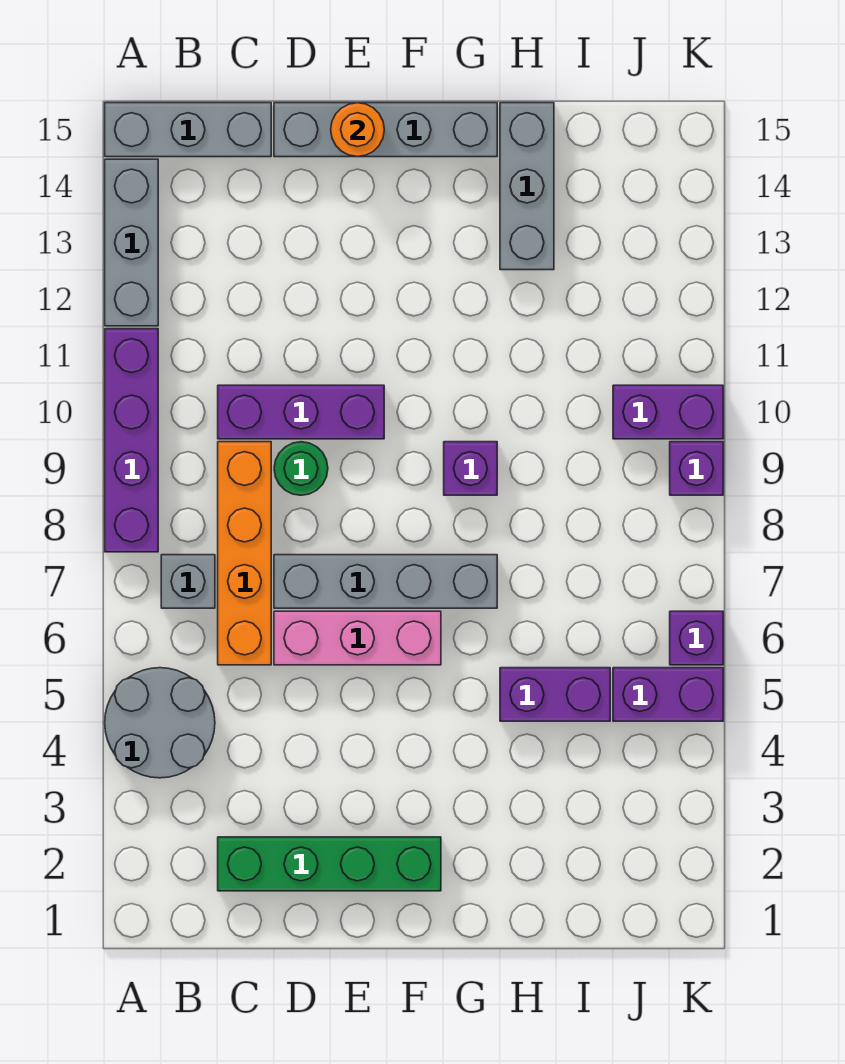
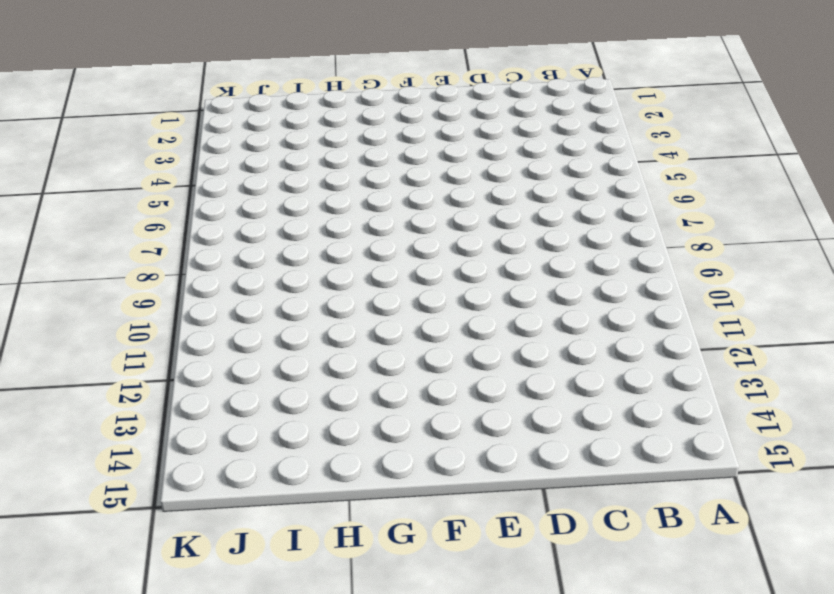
none -> grey round brick A4:B5 level 1
none -> purple brick A8:A11 level 1
none -> grey brick A12:A14 level 1

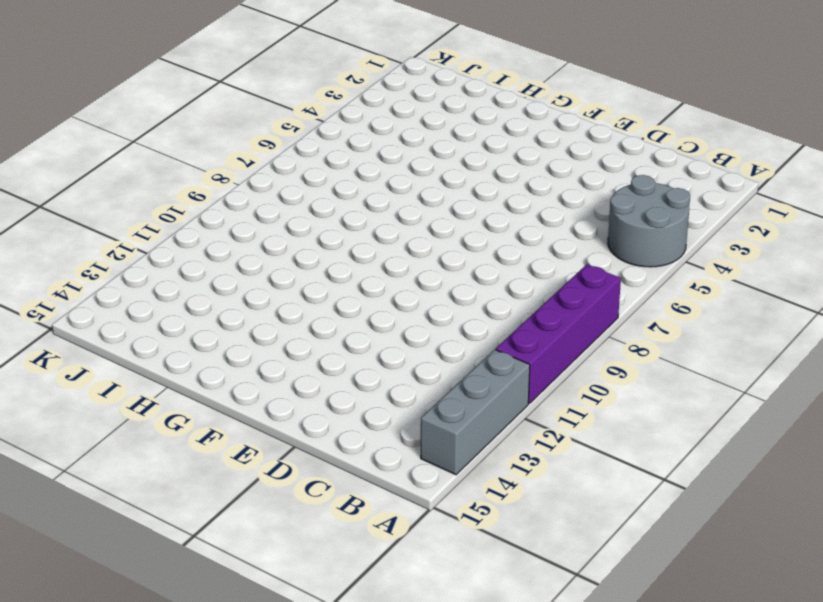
none -> grey brick A15:C15 level 1
none -> grey brick B7 level 1
none -> green brick C2:F2 level 1

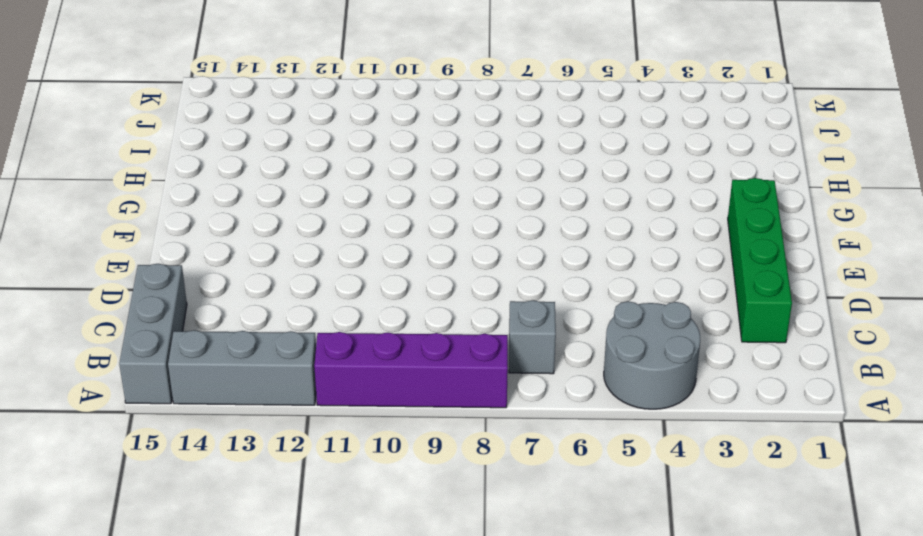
none -> orange brick C6:C9 level 1
none -> purple brick C10:E10 level 1
none -> pink brick D6:F6 level 1

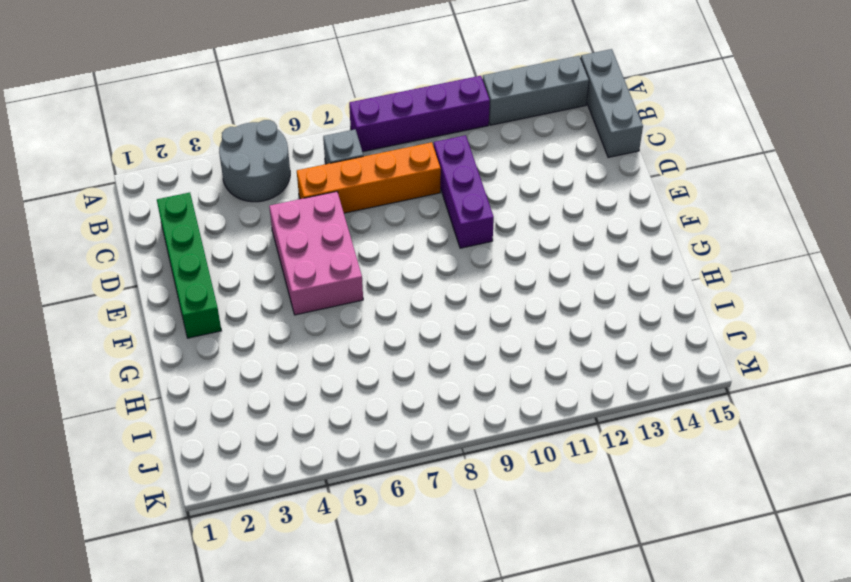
pink brick D5:F6 level 1 -> pink brick D6:F6 level 1
none -> grey brick D7:G7 level 1
none -> green round brick D9 level 1
none -> grey brick D15:G15 level 1

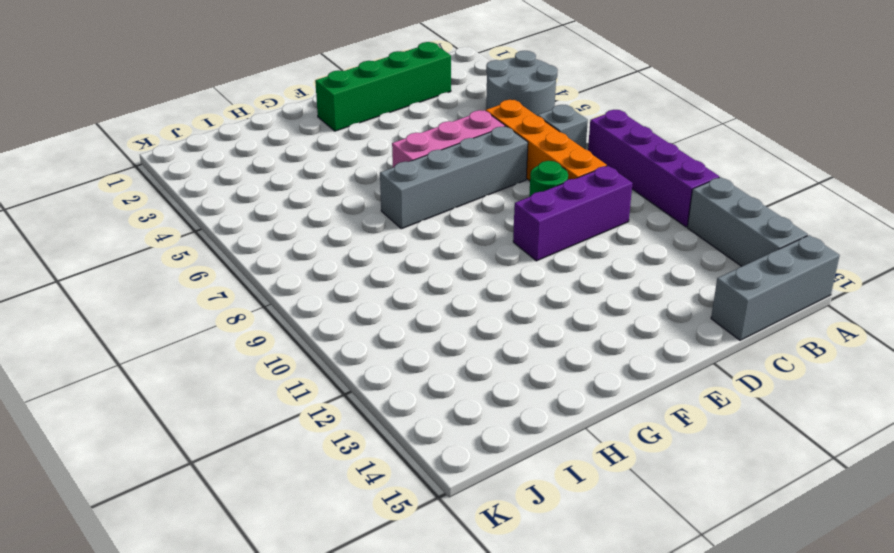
none -> grey brick D15:G15 level 1
none -> purple brick G9 level 1
none -> purple brick H5:I5 level 1

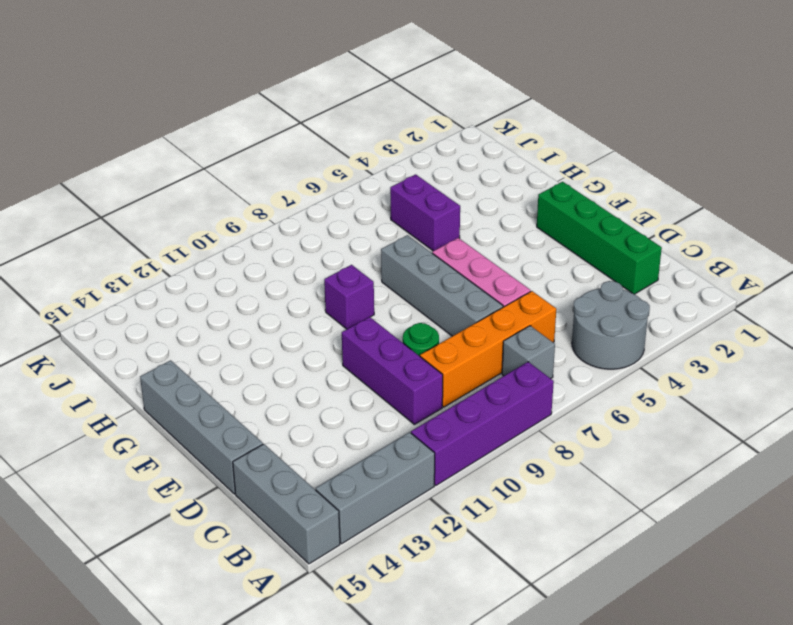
none -> grey brick H13:H15 level 1
none -> purple brick J5:K5 level 1
none -> purple brick J10:K10 level 1

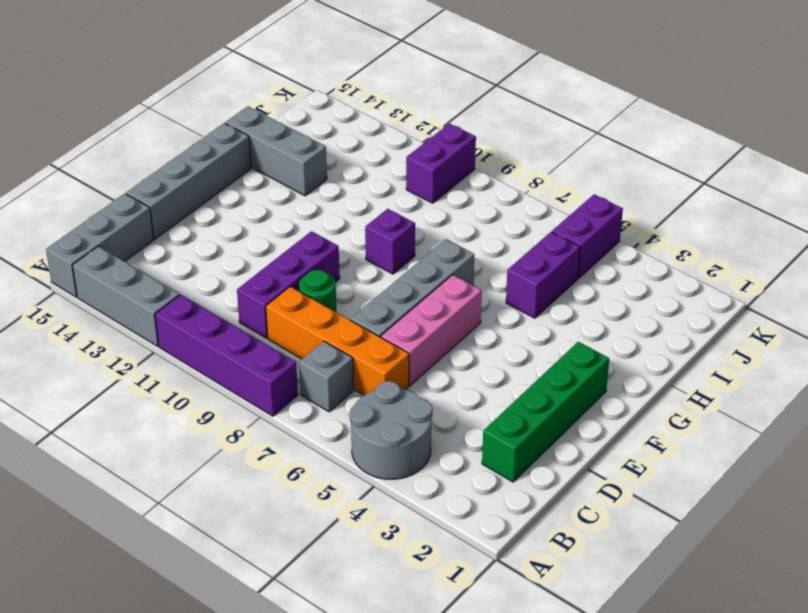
none -> purple brick K6 level 1
none -> purple brick K9 level 1
none -> orange round brick E15 level 2

